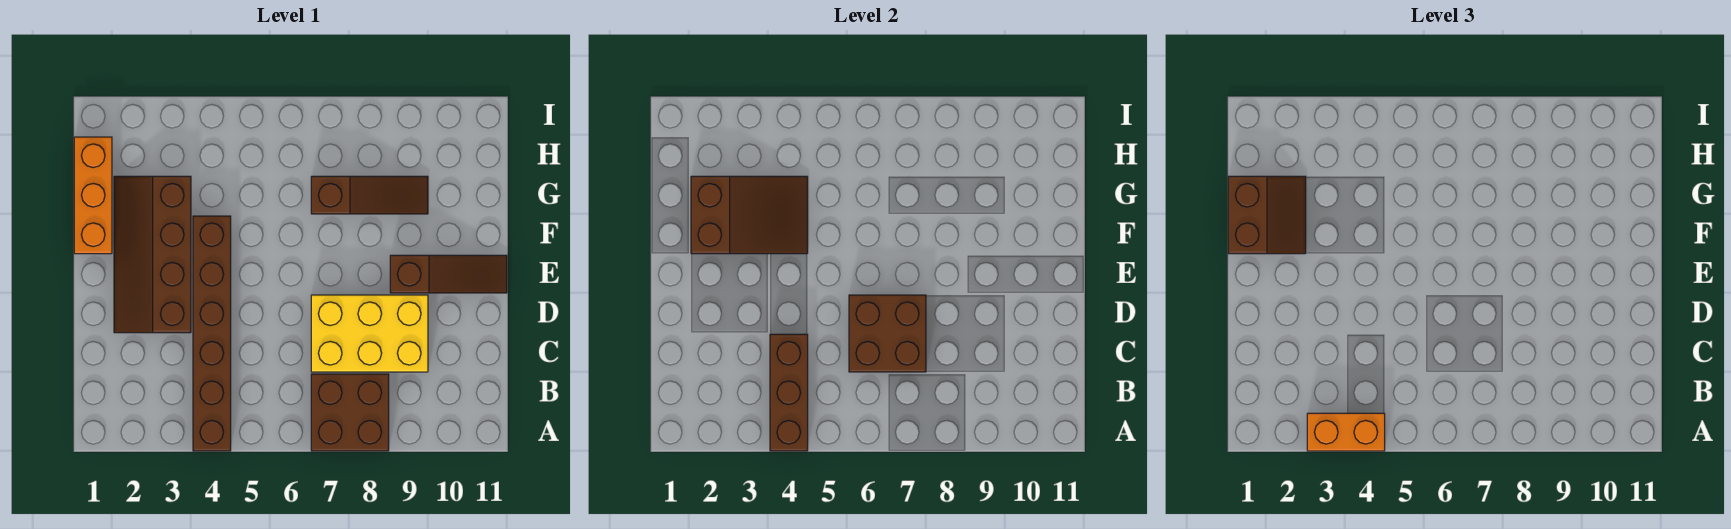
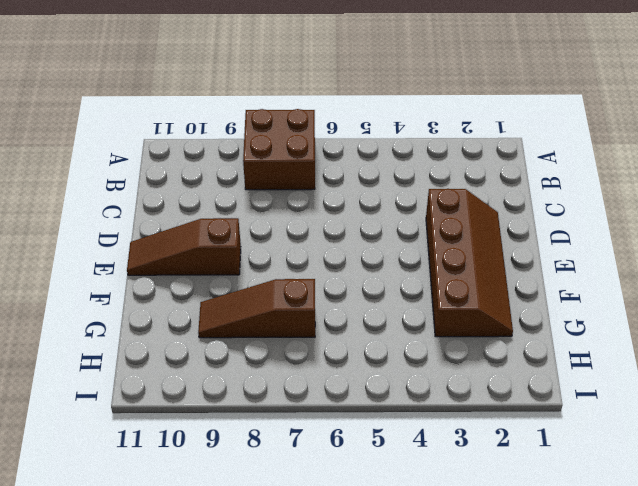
none -> brown brick A4:F4 level 1
none -> yellow brick C7:D9 level 1
none -> orange brick F1:H1 level 1

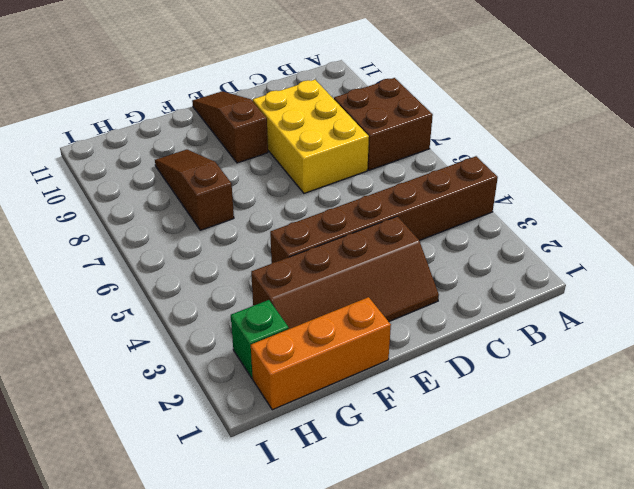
green brick H2 level 1 -> none
none -> brown brick A4:C4 level 2
none -> brown brick C6:D7 level 2
none -> brown slope F2:G4 level 2 top 2

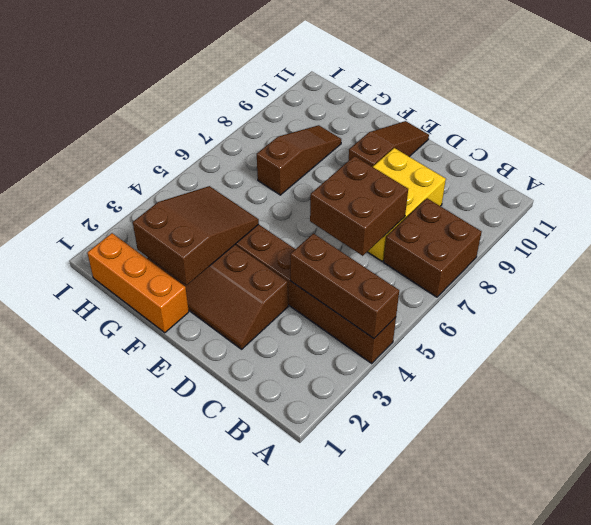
none -> orange brick A3:A4 level 3
none -> brown slope F1:G2 level 3 top 1

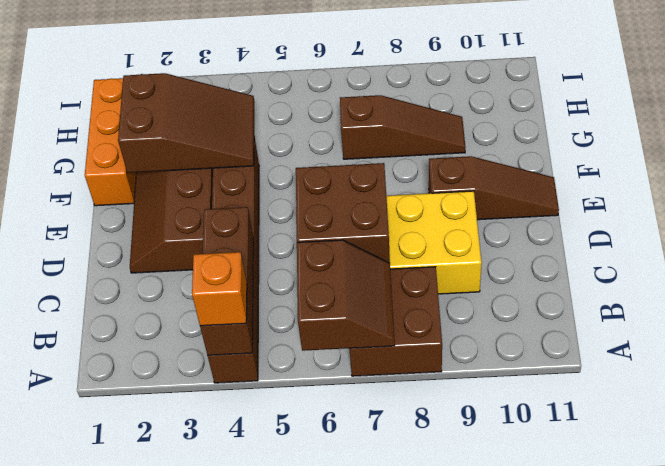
orange brick A4 level 3 -> orange brick A3:A4 level 3
brown slope A6:B7 level 2 top 6 -> brown slope F1:G2 level 3 top 1

